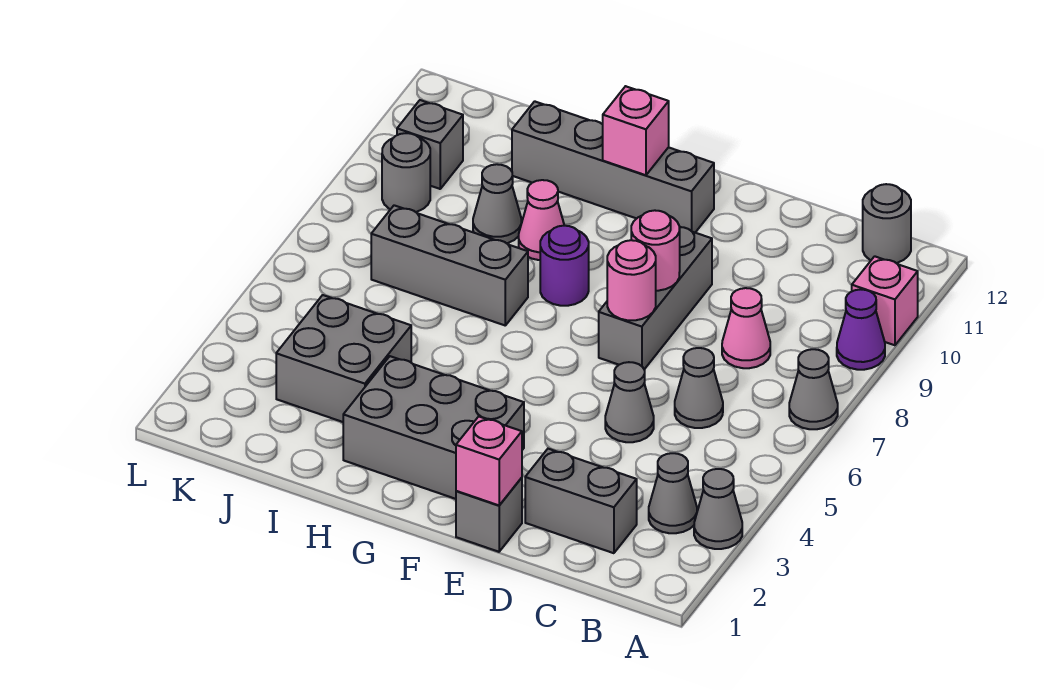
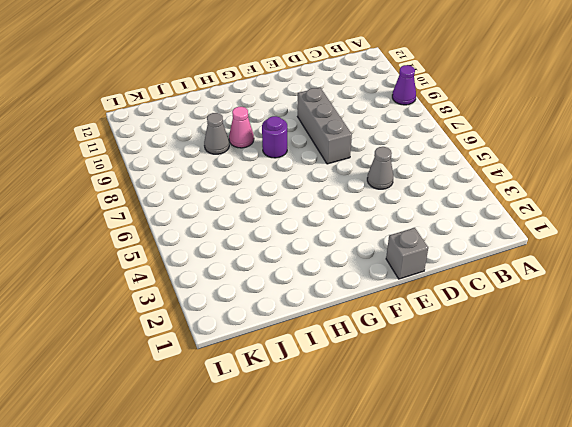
none -> grey cone A3 level 1
none -> grey cone A7 level 1
none -> pink brick A10 level 1

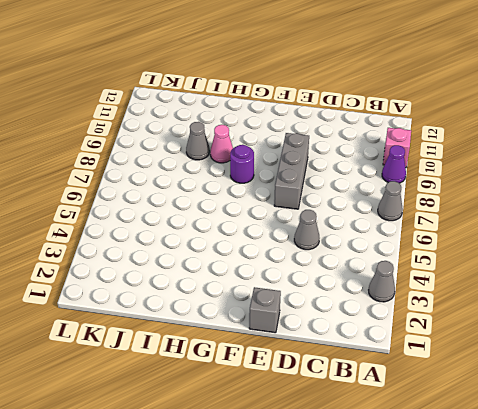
none -> grey cone B3 level 1
none -> grey round brick B12 level 1
none -> grey brick C2:D2 level 1

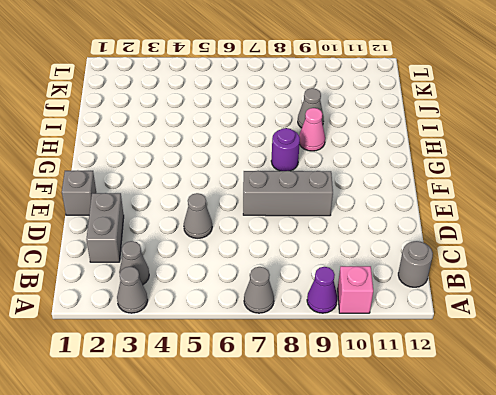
none -> grey cone C6 level 1
none -> pink cone C8 level 1
none -> grey brick F2:H3 level 1

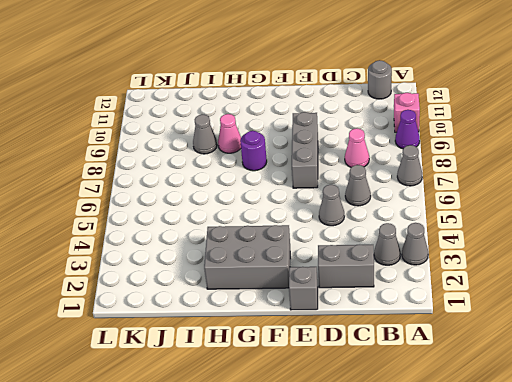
none -> grey brick F11:I11 level 1
none -> grey brick H7:J7 level 1
none -> grey brick I3:J4 level 1

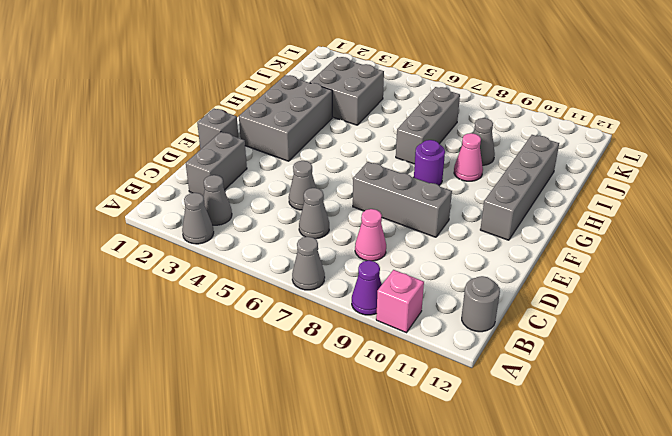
none -> grey round brick K9 level 1
none -> grey brick K10 level 1
none -> pink brick E1 level 2

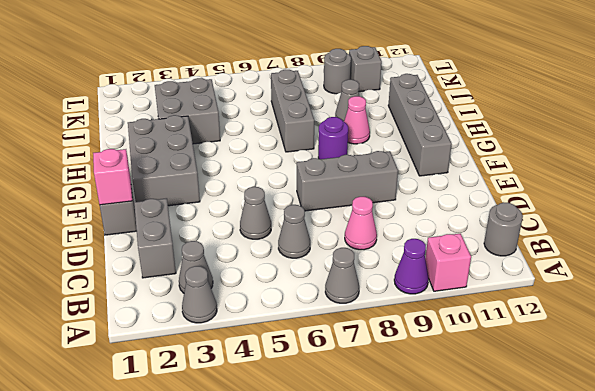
none -> pink round brick E7 level 2
none -> pink round brick E8 level 2
none -> pink brick G11 level 2

